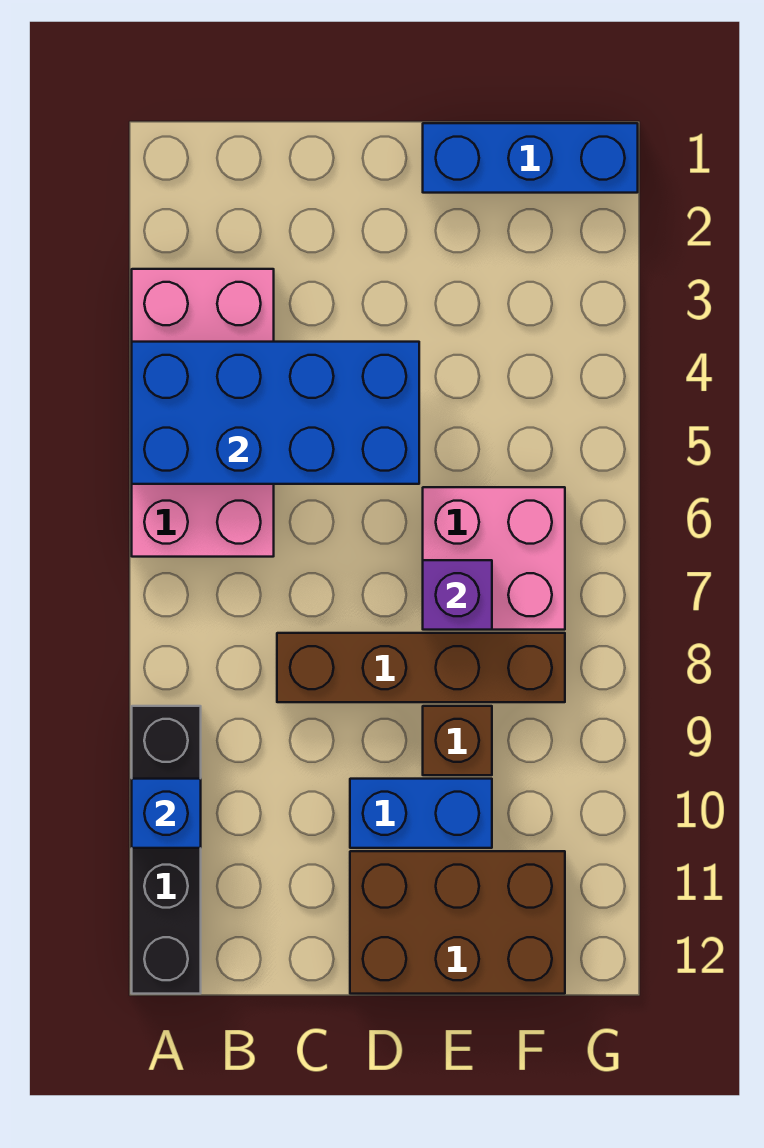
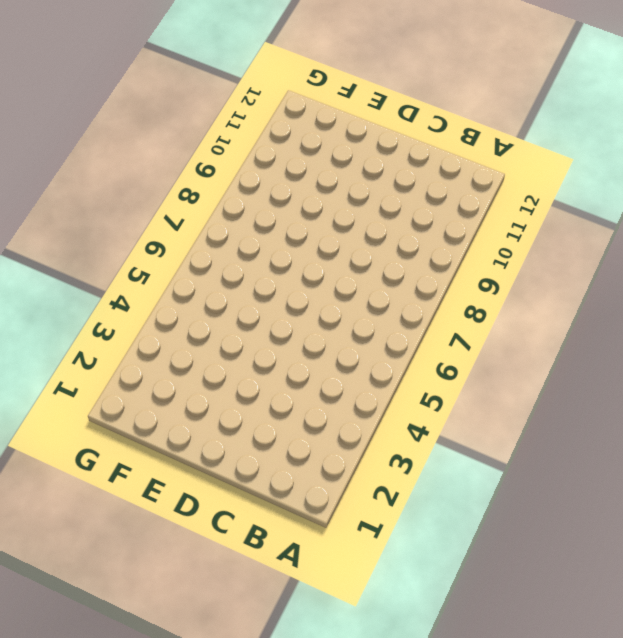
none -> pink brick A3:B6 level 1
none -> black brick A9:A12 level 1

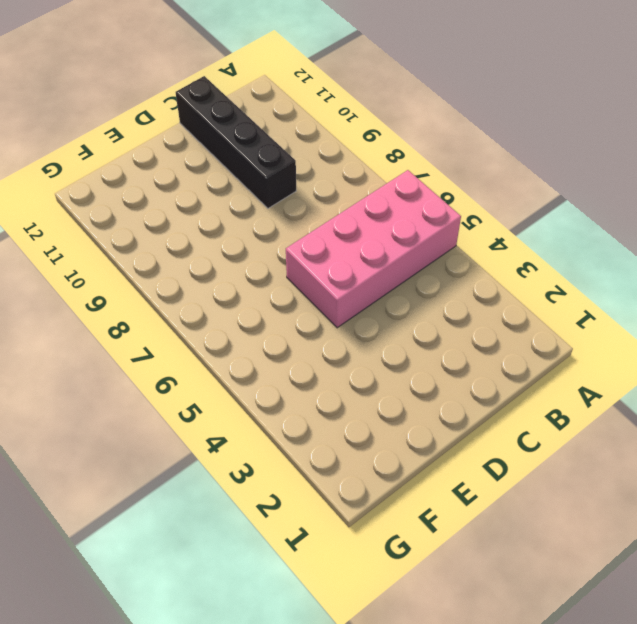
pink brick A5:D6 level 1 -> pink brick A3:B6 level 1
black brick C9:C12 level 1 -> black brick A9:A12 level 1
none -> brown brick C8:F8 level 1
none -> blue brick D10:E10 level 1

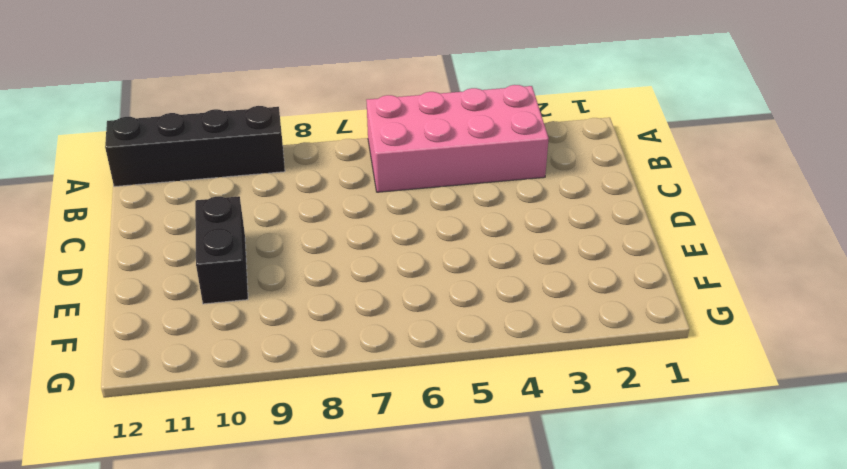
black brick D10:E10 level 1 -> blue brick D10:E10 level 1
none -> brown brick C8:F8 level 1
none -> brown brick D11:F12 level 1

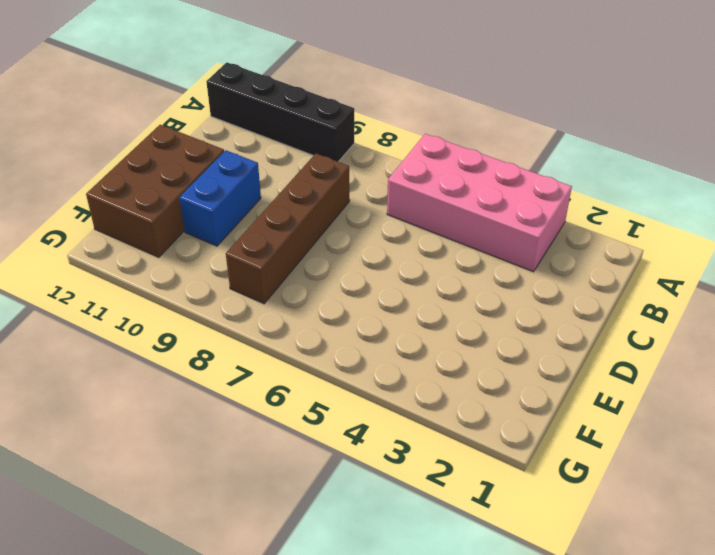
none -> blue brick E1:G1 level 1
none -> pink brick E6:F7 level 1

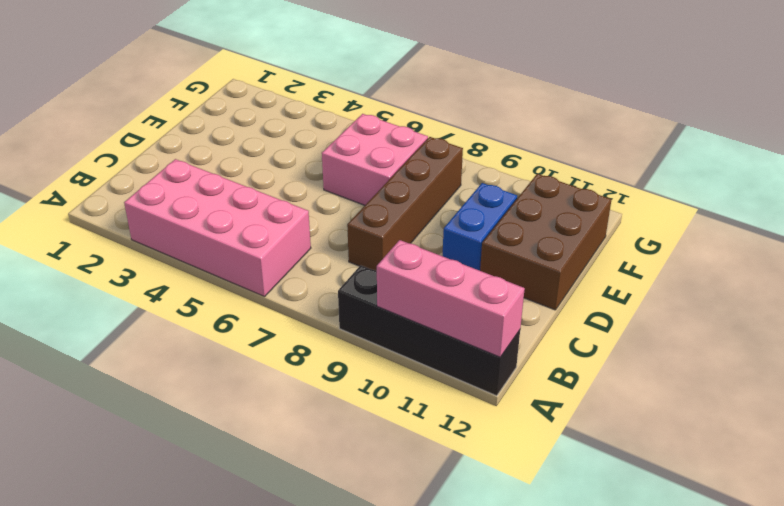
pink brick A10:A12 level 2 -> blue brick A10 level 2
none -> blue brick E1:G1 level 1
none -> brown brick E9 level 1

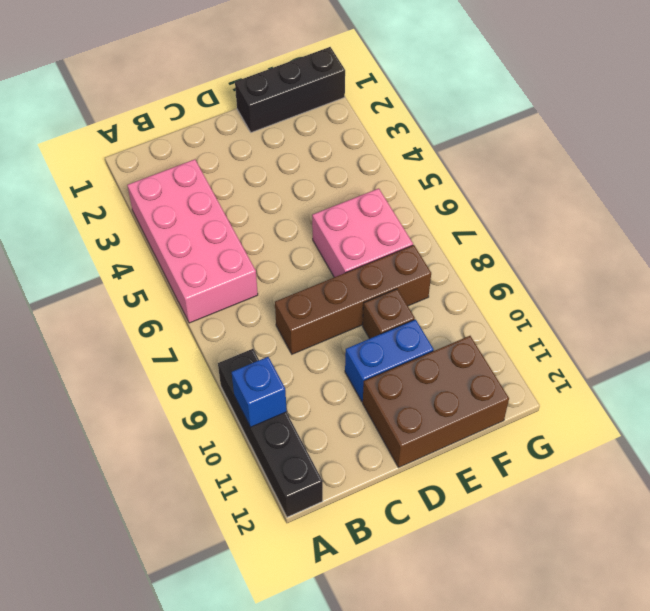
black brick E1:G1 level 1 -> blue brick E1:G1 level 1
none -> blue brick A4:D5 level 2
none -> purple brick E7 level 2

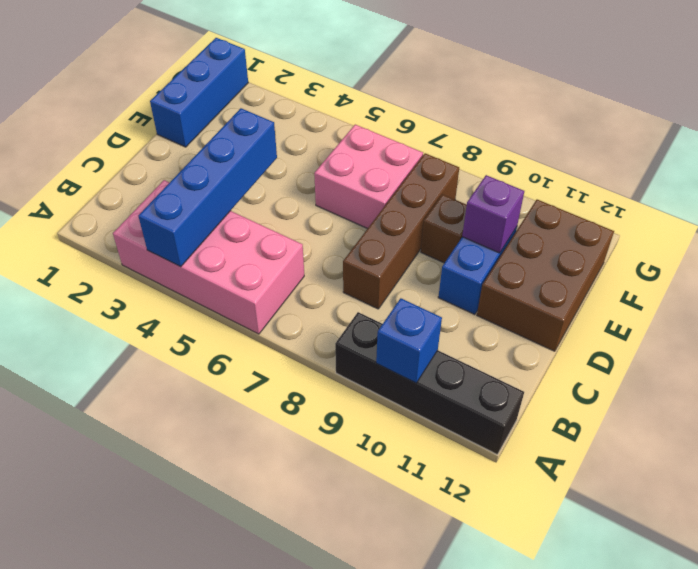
blue brick A4:D4 level 2 -> blue brick A4:D5 level 2
purple brick E10 level 2 -> purple brick E7 level 2

